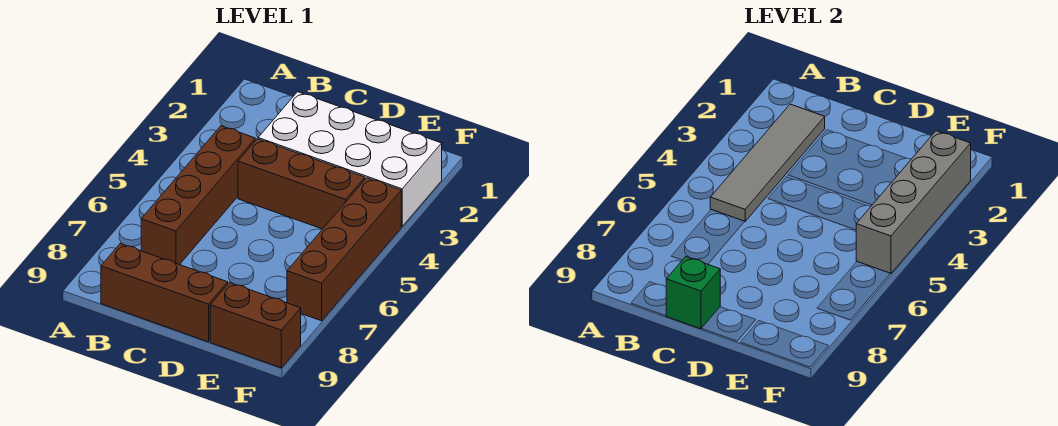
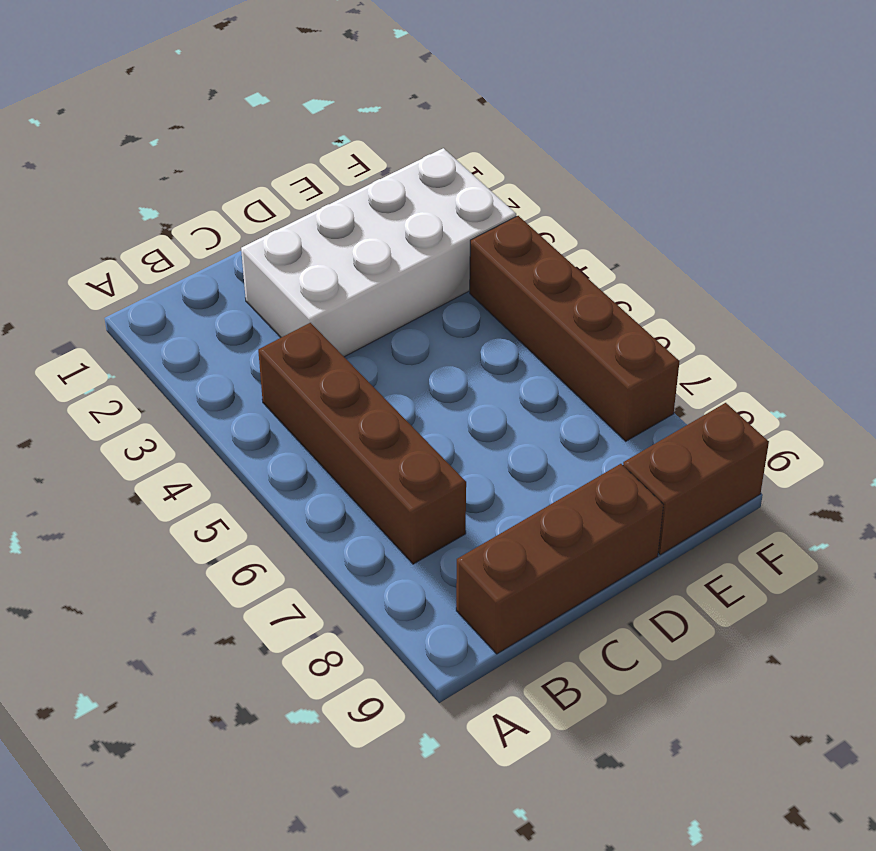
none -> brown brick C4:E4 level 1
none -> grey tile B2:B5 level 2

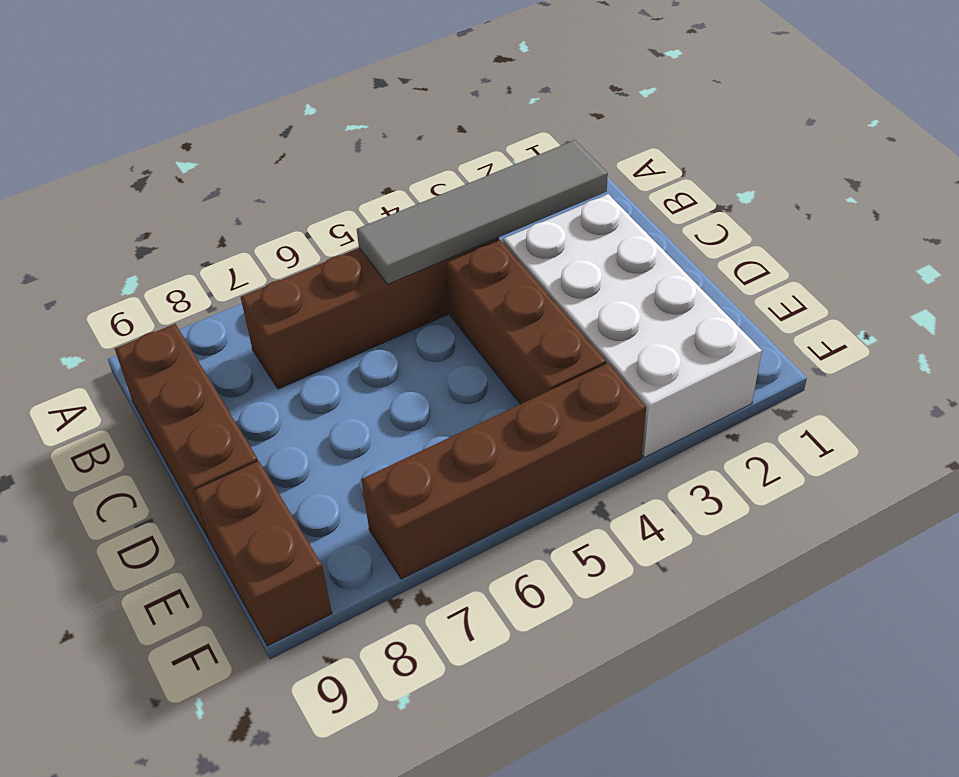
none -> green brick C9 level 2
none -> grey brick F2:F5 level 2

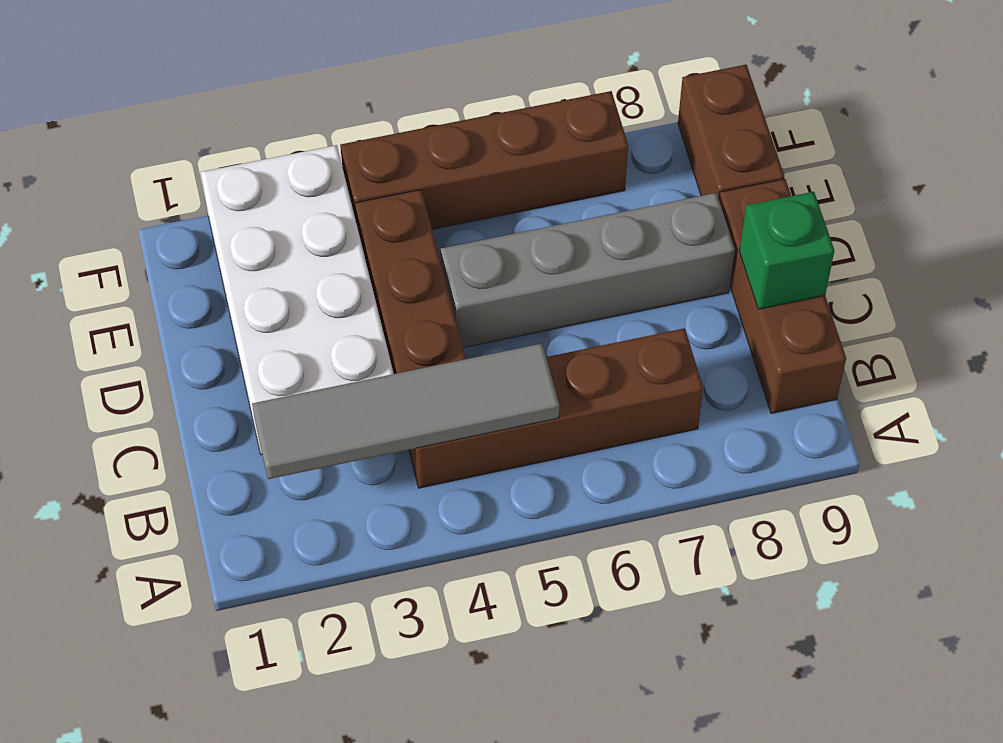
grey brick D5:D8 level 1 -> grey brick F2:F5 level 2

